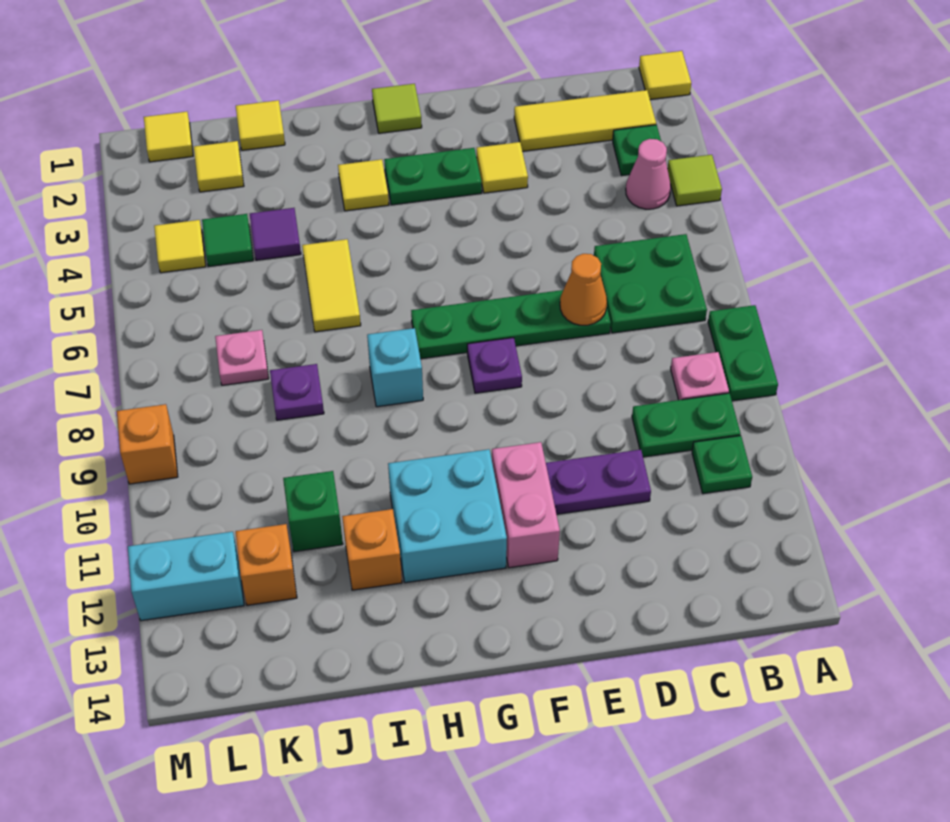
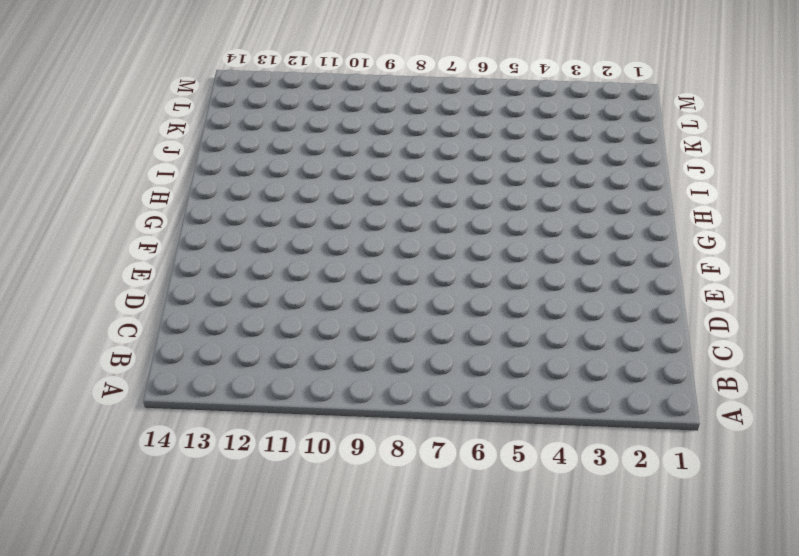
none -> yellow tile A1 level 1
none -> lime tile A4 level 1
none -> green plate A8:A9 level 1
none -> yellow tile B2:D2 level 1

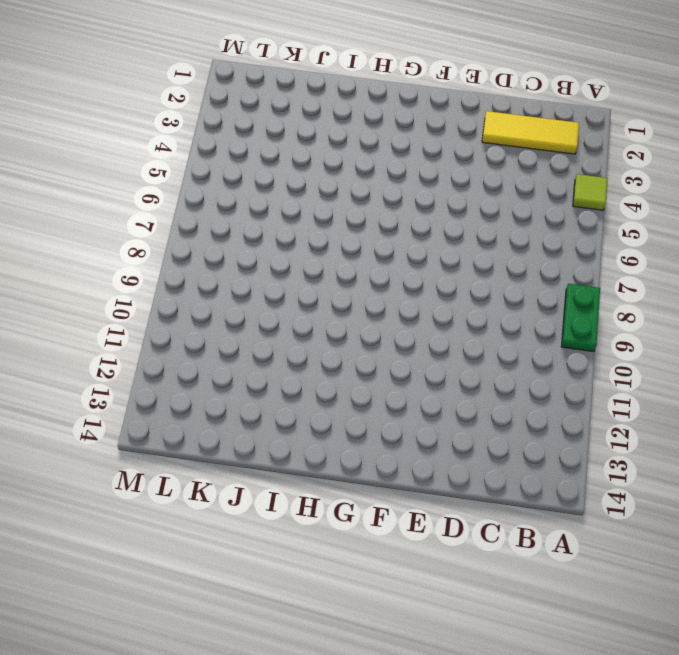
none -> yellow tile A1 level 1
none -> green plate B3 level 1
none -> pink cone B4 level 1
none -> green plate B6:C7 level 1

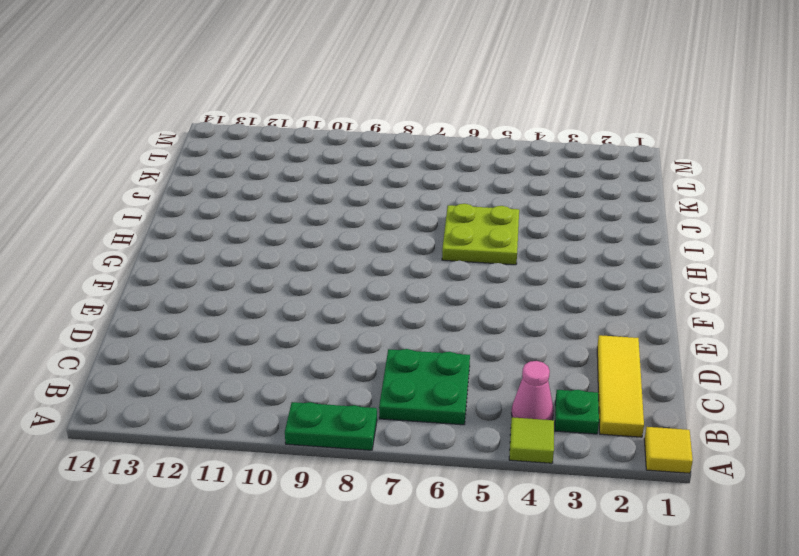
lime plate H5:I6 level 1 -> yellow tile I5:I6 level 1
none -> pink plate B9 level 1
none -> green plate B10:C10 level 1
none -> green plate B11 level 1
none -> green plate D7:G7 level 1

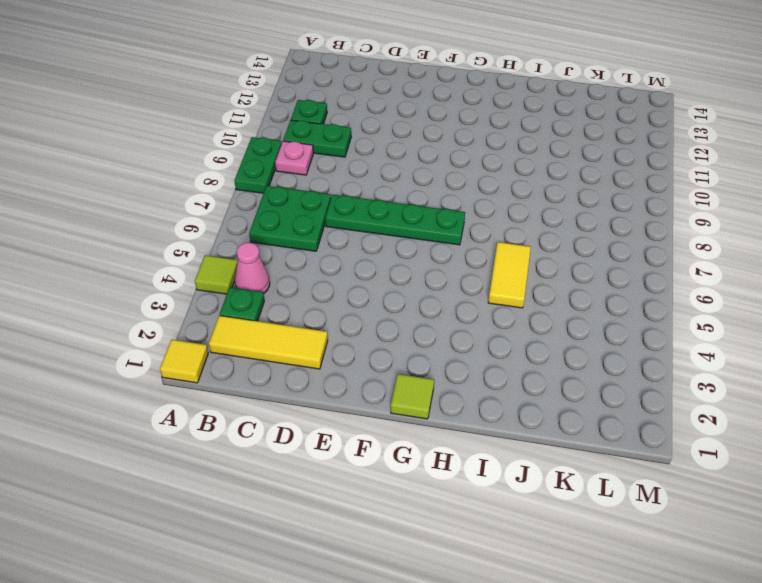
none -> purple plate D11:E11 level 1
none -> yellow tile E3 level 1
none -> green plate F3:G3 level 1
none -> purple plate F8 level 1

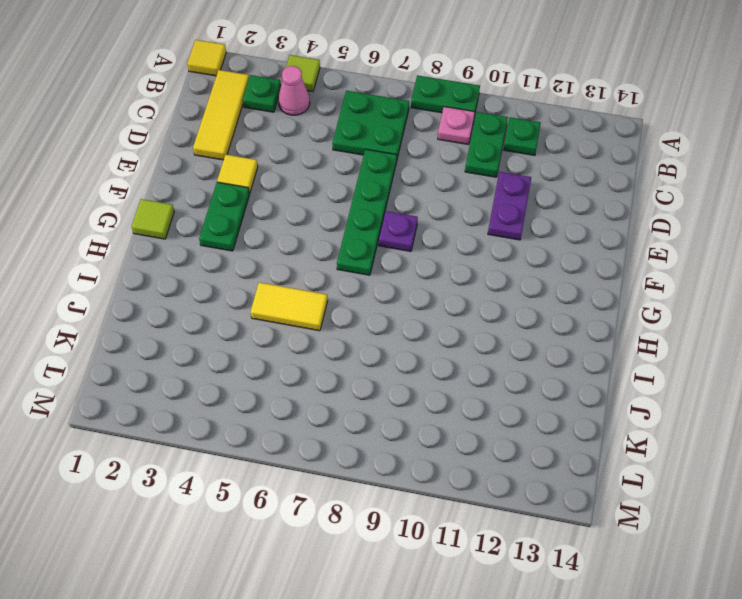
none -> pink brick F11:F12 level 1
none -> cyan brick G11:H12 level 1
none -> yellow tile H3 level 1
none -> cyan brick H8 level 1

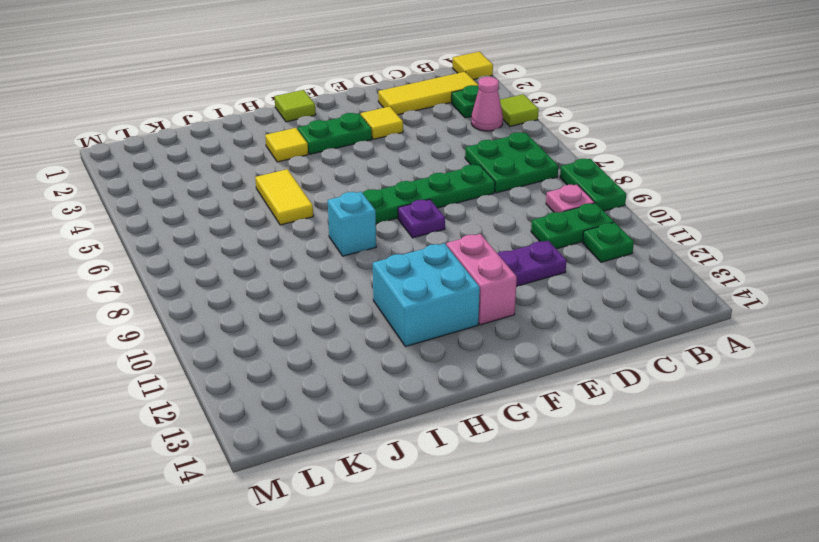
none -> orange brick I12 level 1
none -> yellow tile J1 level 1
none -> purple tile J4 level 1
none -> purple plate J8 level 1

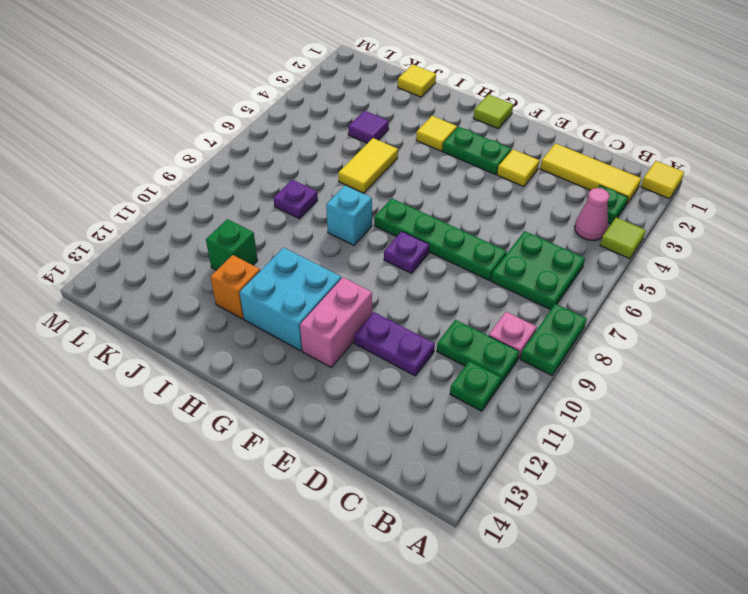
none -> yellow tile K2 level 1
none -> green tile K4 level 1
none -> pink plate K7 level 1
none -> orange brick K12 level 1

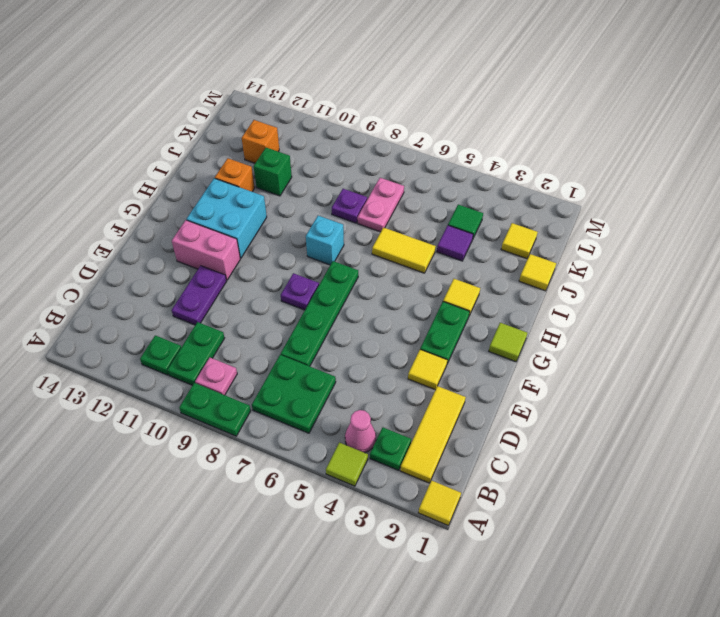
pink plate J7:K7 level 1 -> pink plate K7 level 1
none -> yellow tile L1 level 1
none -> yellow tile L4 level 1
none -> cyan brick L12:M12 level 1
none -> orange brick M9 level 1

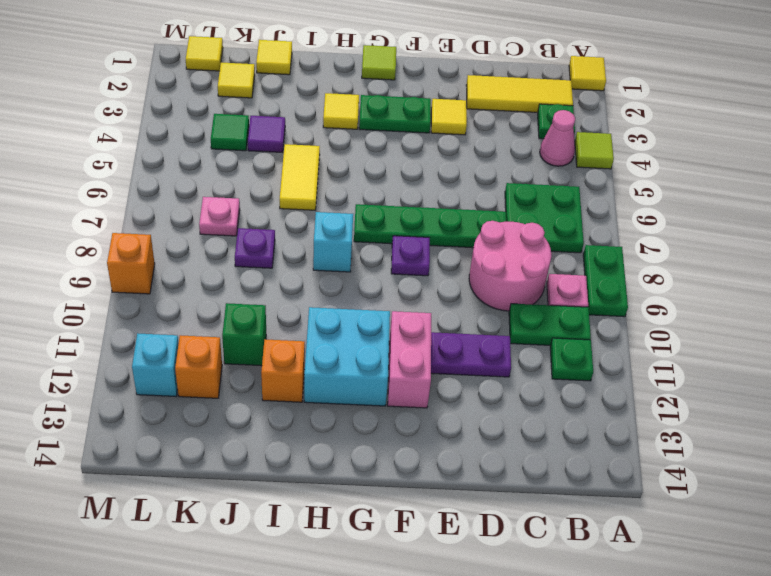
pink round brick C8:D9 level 1 -> none
cyan brick L12 level 1 -> cyan brick L12:M12 level 1
none -> yellow tile L4 level 1
none -> orange cone D7 level 2

